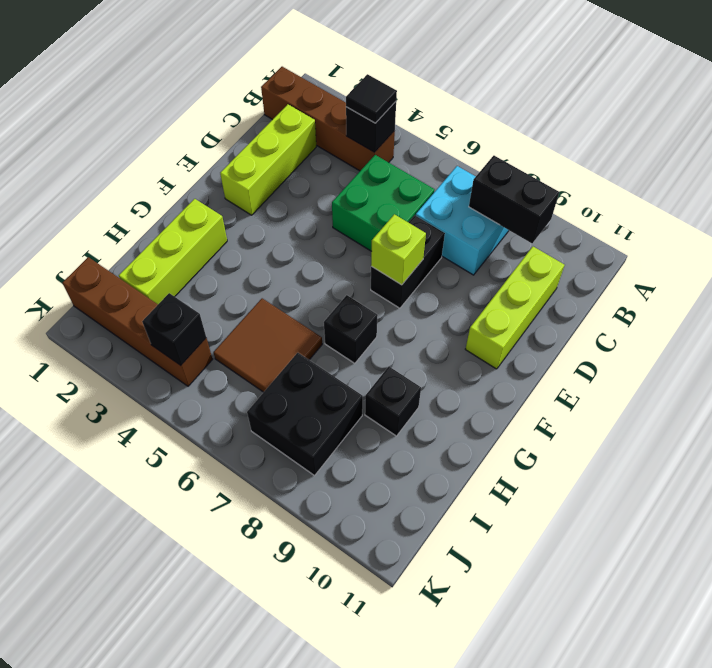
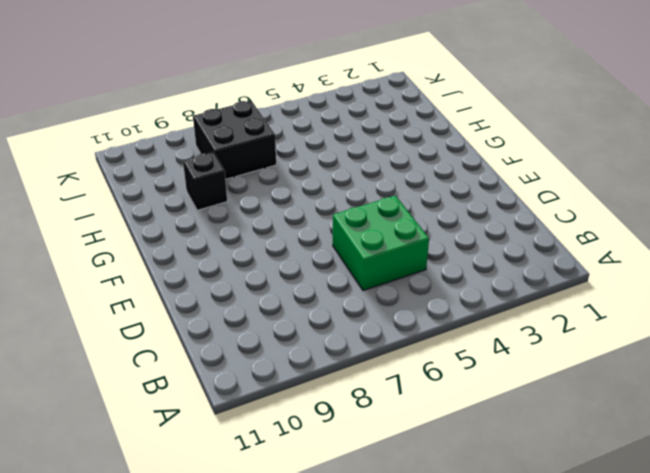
none -> brown brick B1:B4 level 1
none -> cyan brick B7:C8 level 1
none -> lime brick C2:E2 level 1

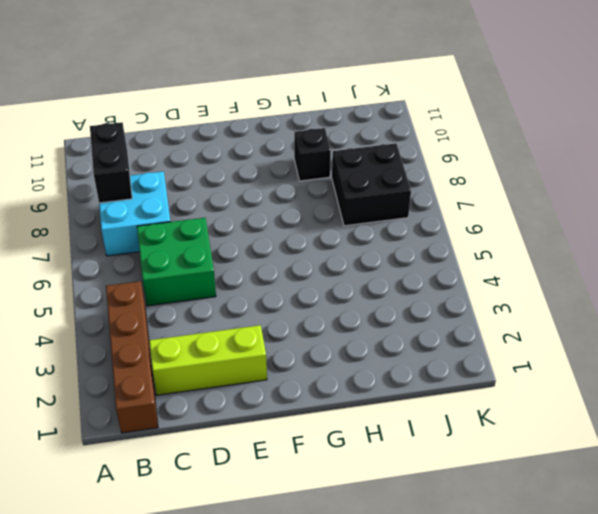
none -> lime brick C10:E10 level 1
none -> black brick D7:E7 level 1
none -> lime brick G2:I2 level 1

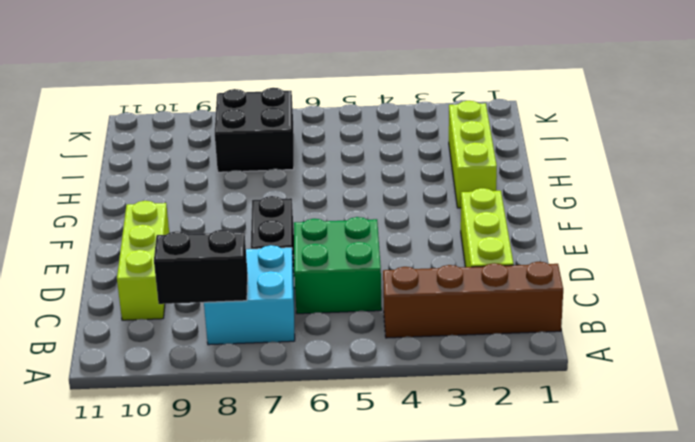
none -> black brick G7 level 1
none -> brown tile H5:I6 level 1
none -> black brick H9 level 1

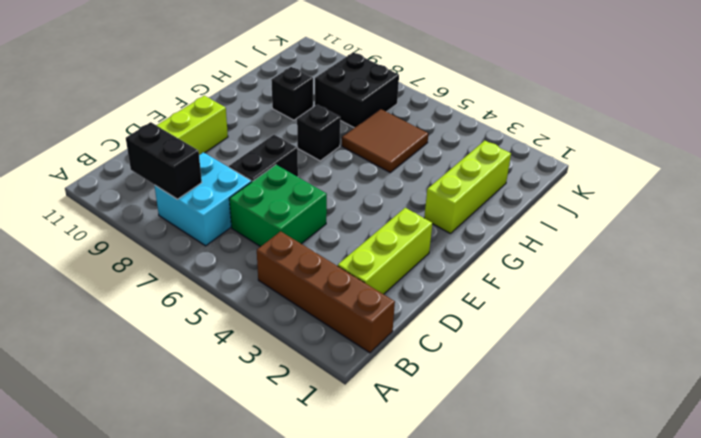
none -> brown brick J1:J4 level 1
none -> black brick B4 level 2
none -> lime brick E7 level 2

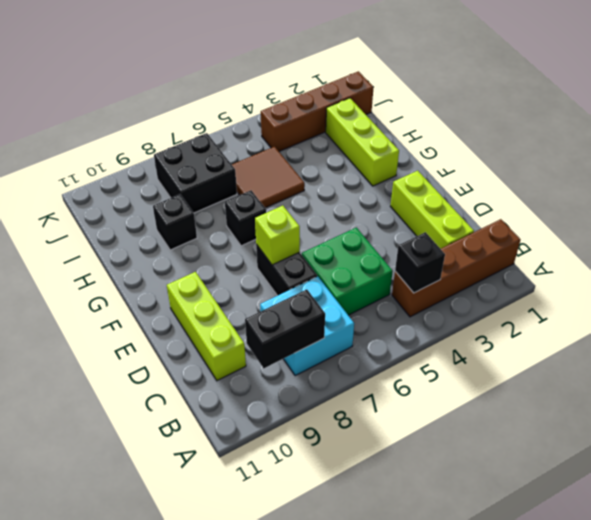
none -> black brick J4 level 2
none -> black tile B4 level 3

